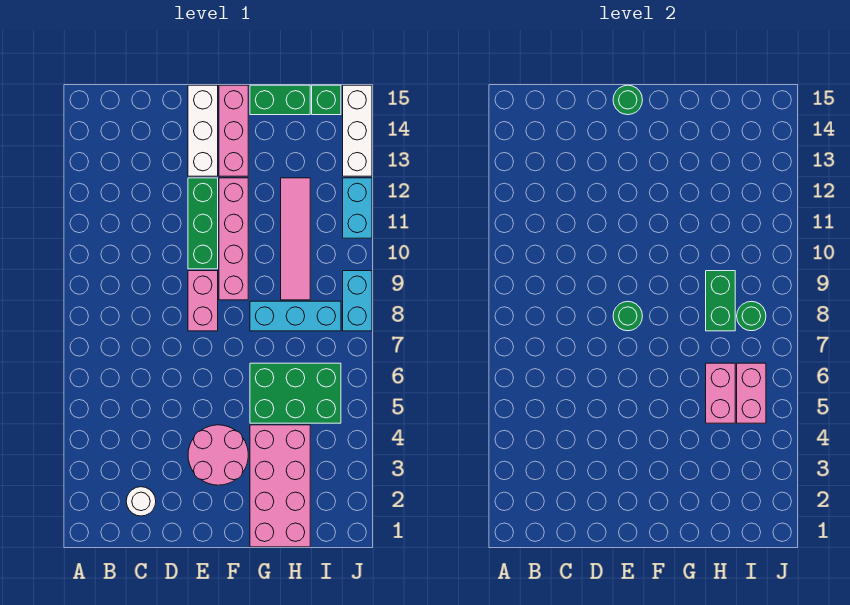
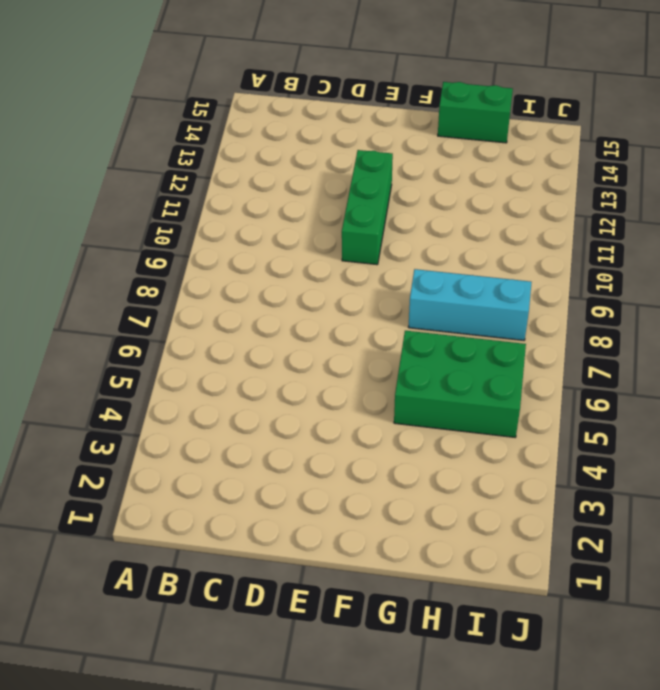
none -> white round brick C2 level 1
none -> pink round brick E3:F4 level 1
none -> pink brick E8:E9 level 1

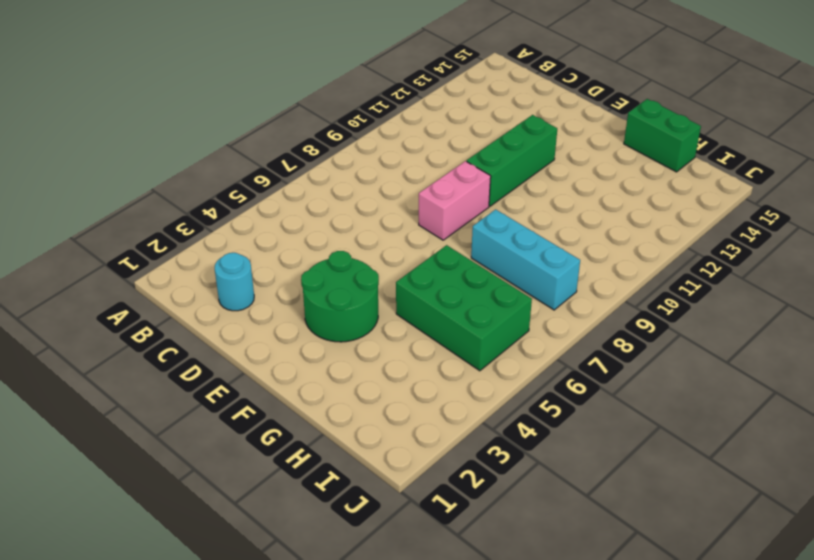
cyan round brick C2 level 1 -> white round brick C2 level 1
green round brick E3:F4 level 1 -> pink round brick E3:F4 level 1
none -> white brick E13:E15 level 1
none -> pink brick F9:F12 level 1
none -> pink brick F13:F15 level 1

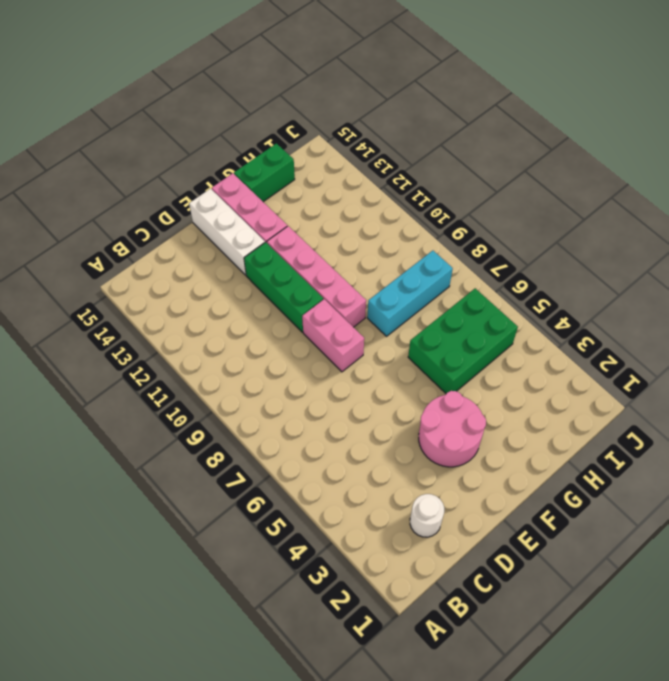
none -> pink brick G1:H4 level 1
none -> pink tile H9:H12 level 1
none -> green brick I15 level 1

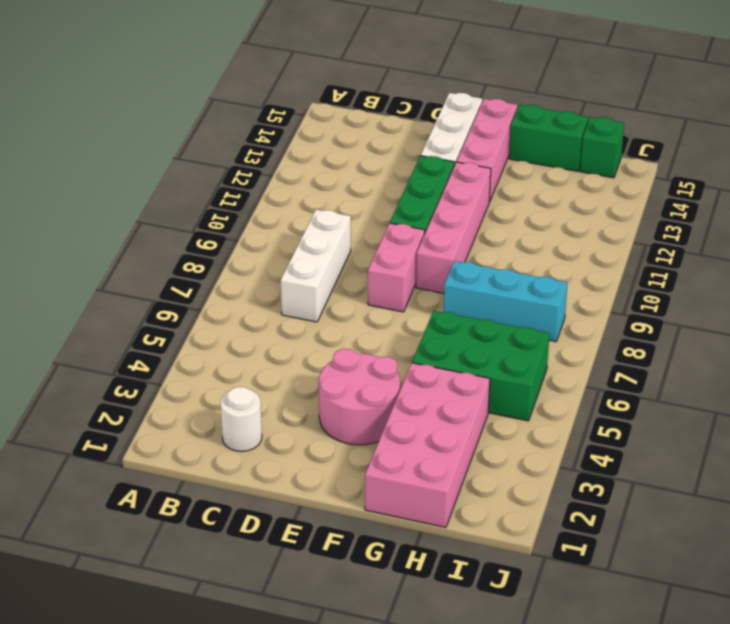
white brick C7:C9 level 1 -> white brick J13:J15 level 1
none -> pink tile H9:H12 level 1
none -> cyan brick J8:J9 level 1
none -> cyan brick J11:J12 level 1

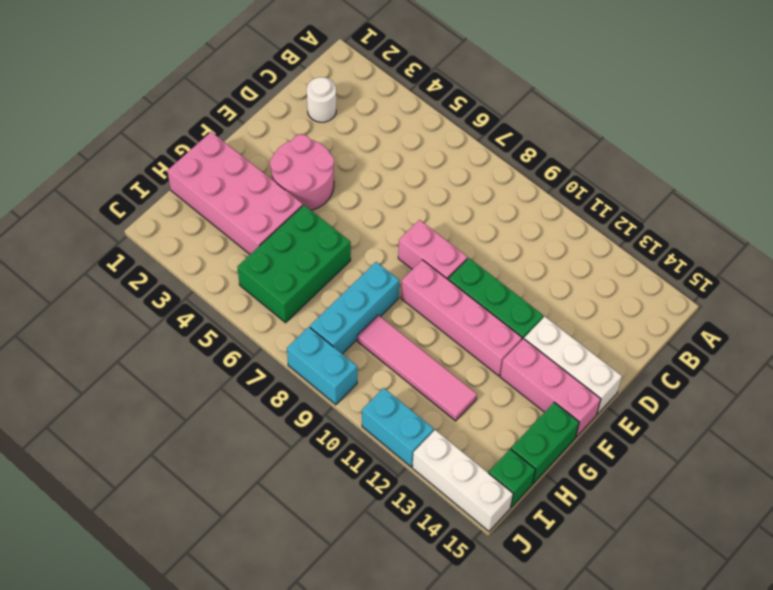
none -> green round brick E8 level 2
none -> green round brick E15 level 2
none -> pink brick H5:H6 level 2

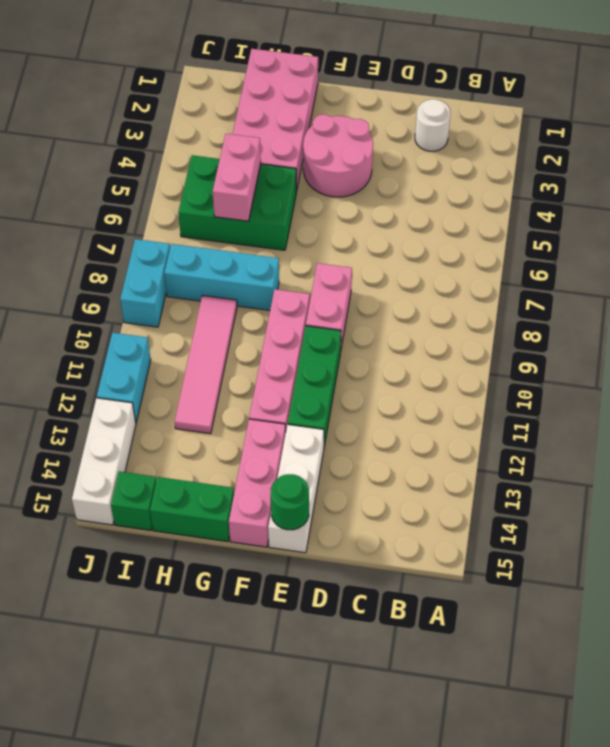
none -> green round brick E8 level 2
none -> green brick H8:H9 level 2
none -> pink brick I5:I6 level 2

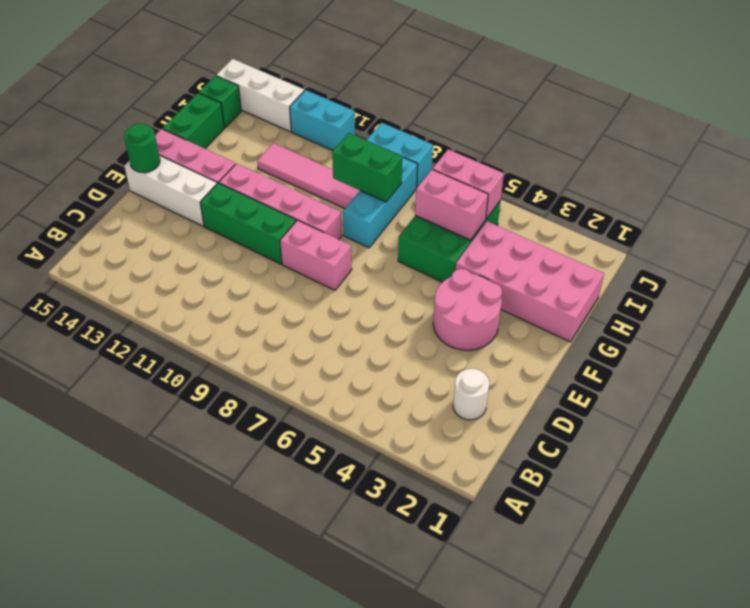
none -> green round brick E8 level 2
none -> green round brick I8 level 2

